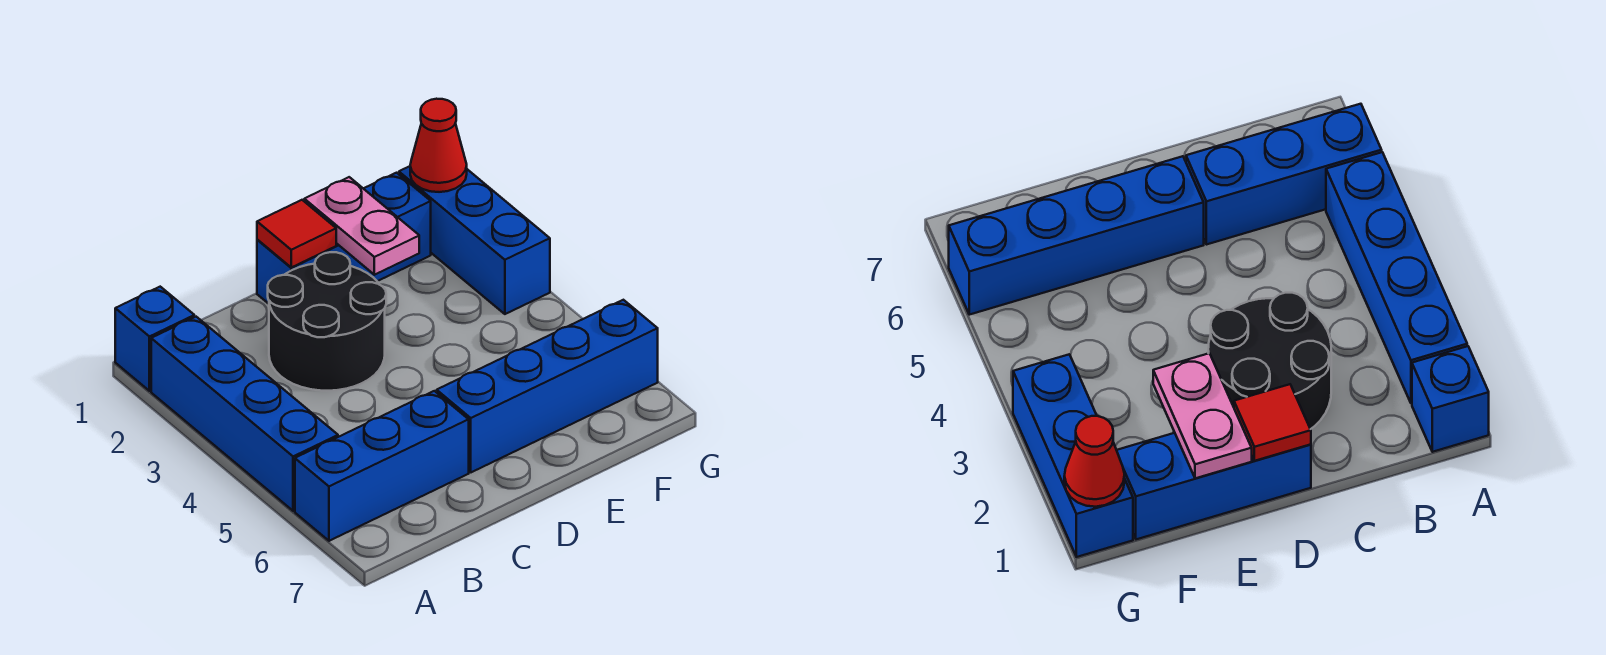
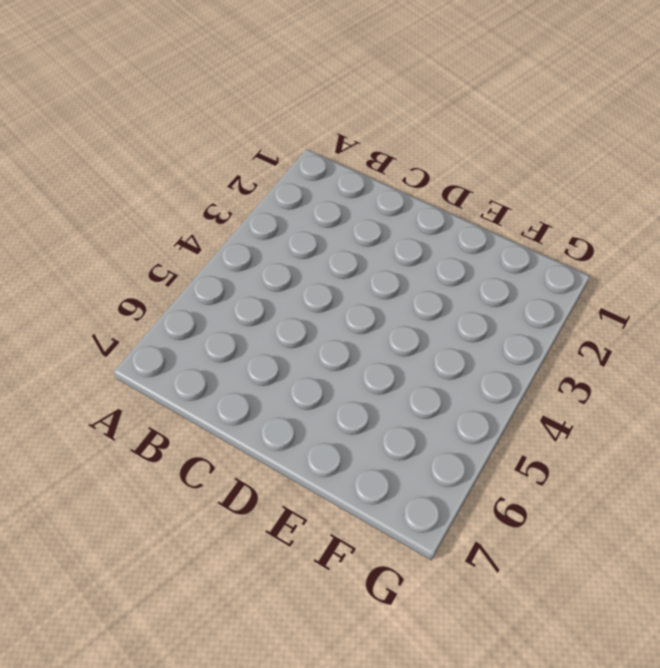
none -> blue brick A1 level 1
none -> blue brick A2:A5 level 1

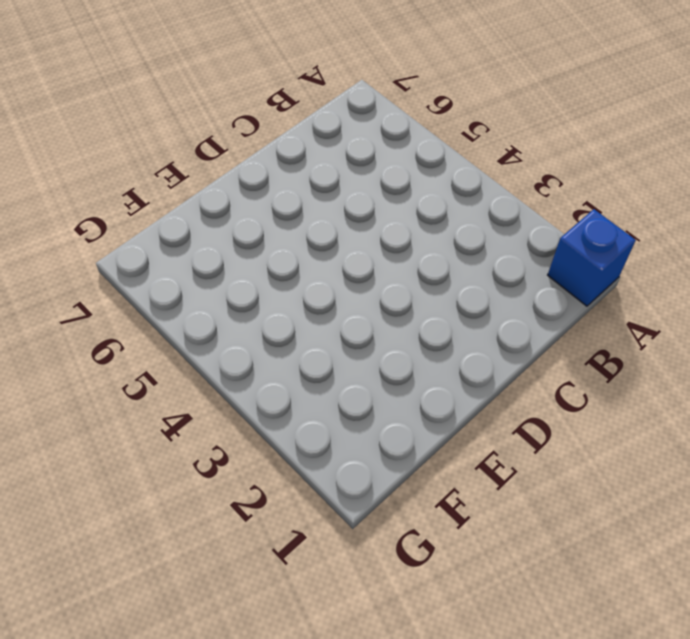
none -> blue brick A2:A5 level 1
none -> blue brick A6:C6 level 1

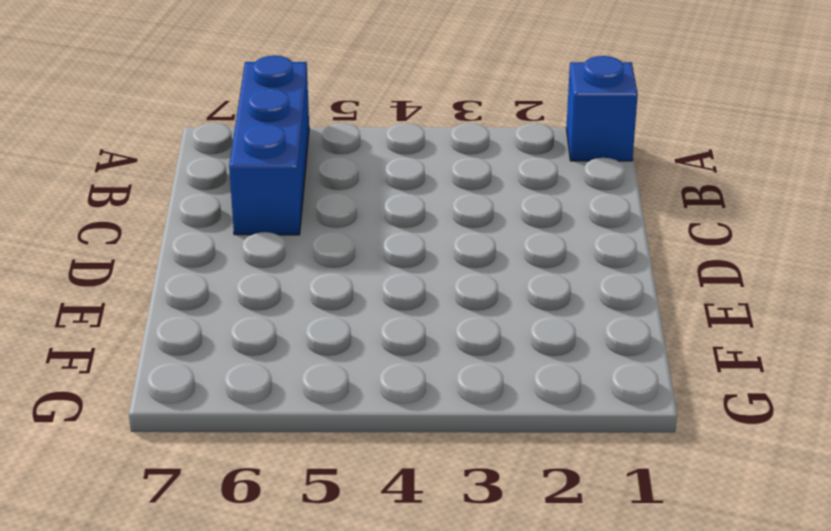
none -> blue brick A2:A5 level 1
none -> black round brick C2:D3 level 1

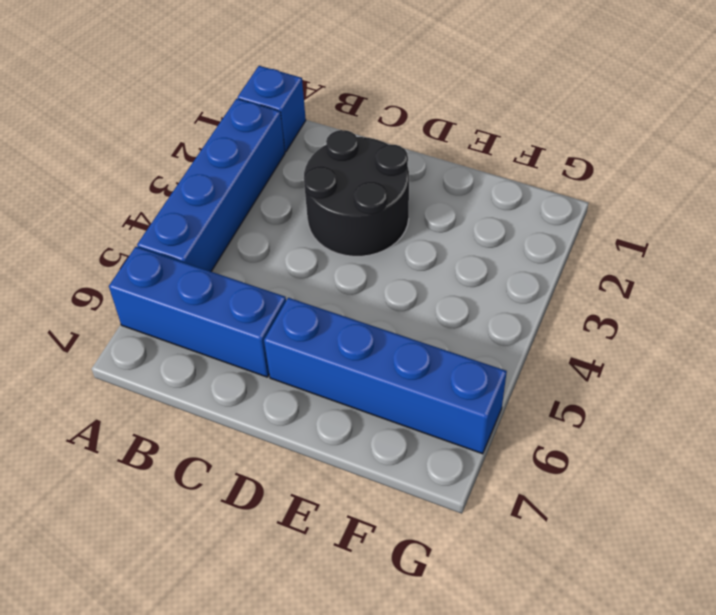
none -> blue brick D1:F1 level 1
none -> blue brick G1:G3 level 1

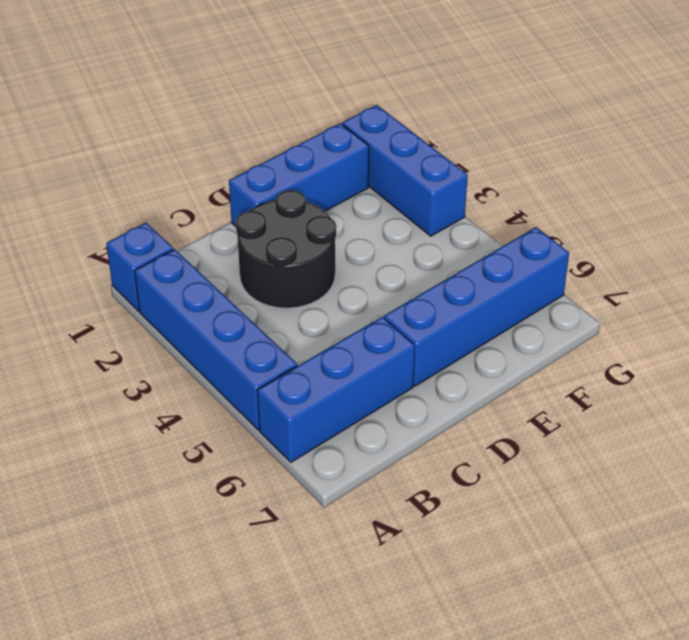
none -> red tile D1 level 2
none -> pink plate E1:E2 level 2

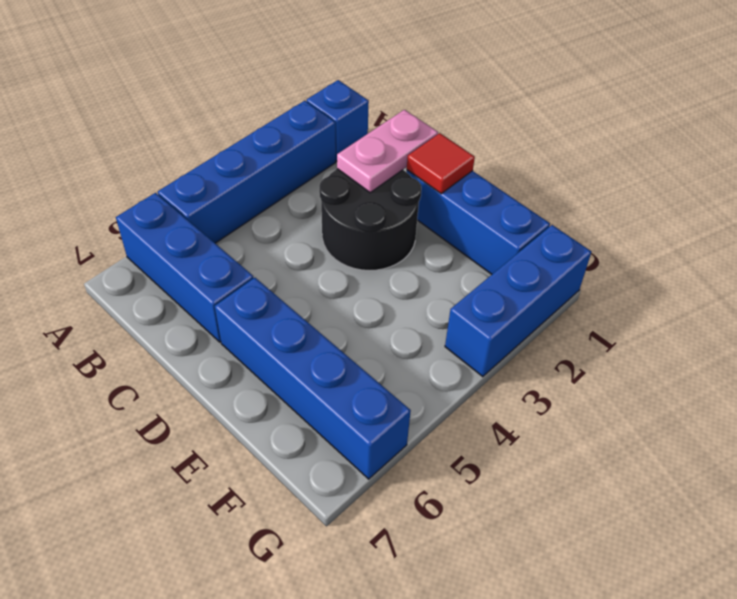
pink plate C1:C2 level 2 -> pink plate E1:E2 level 2
none -> red cone G1 level 2

